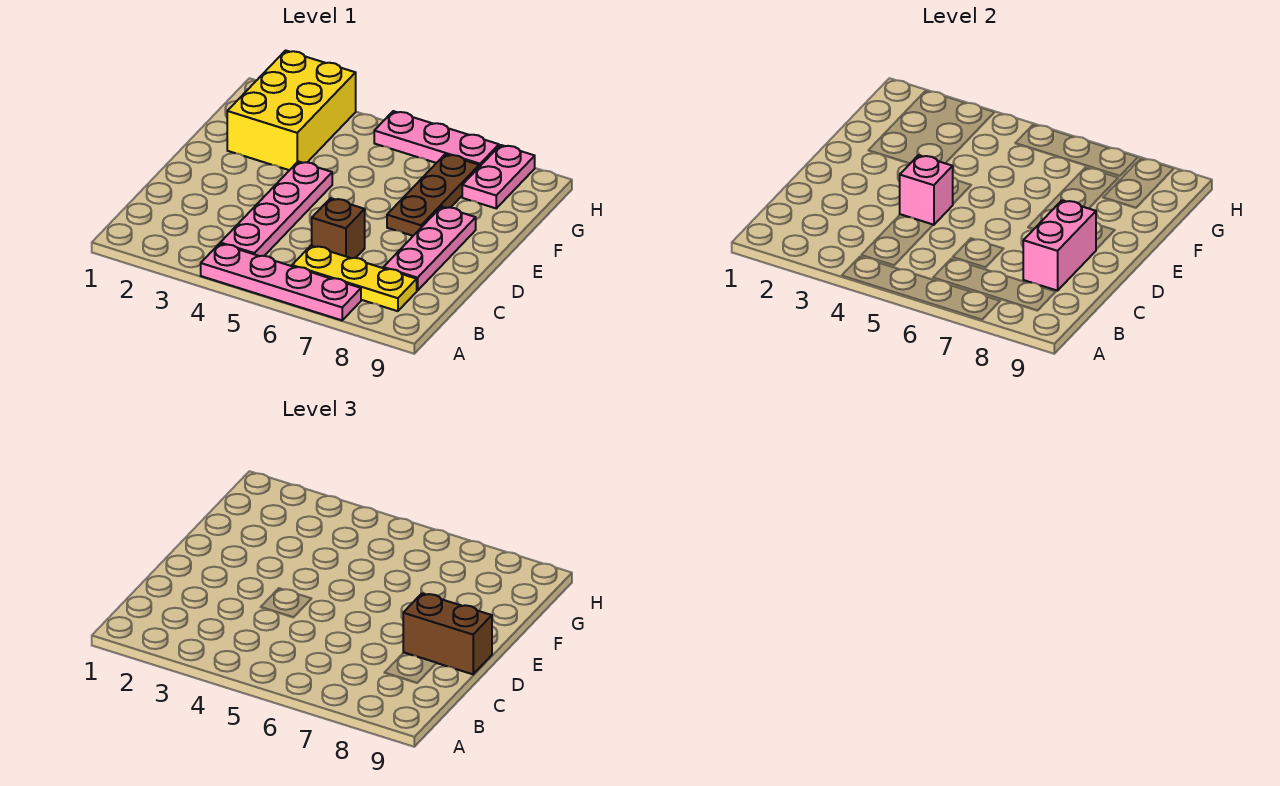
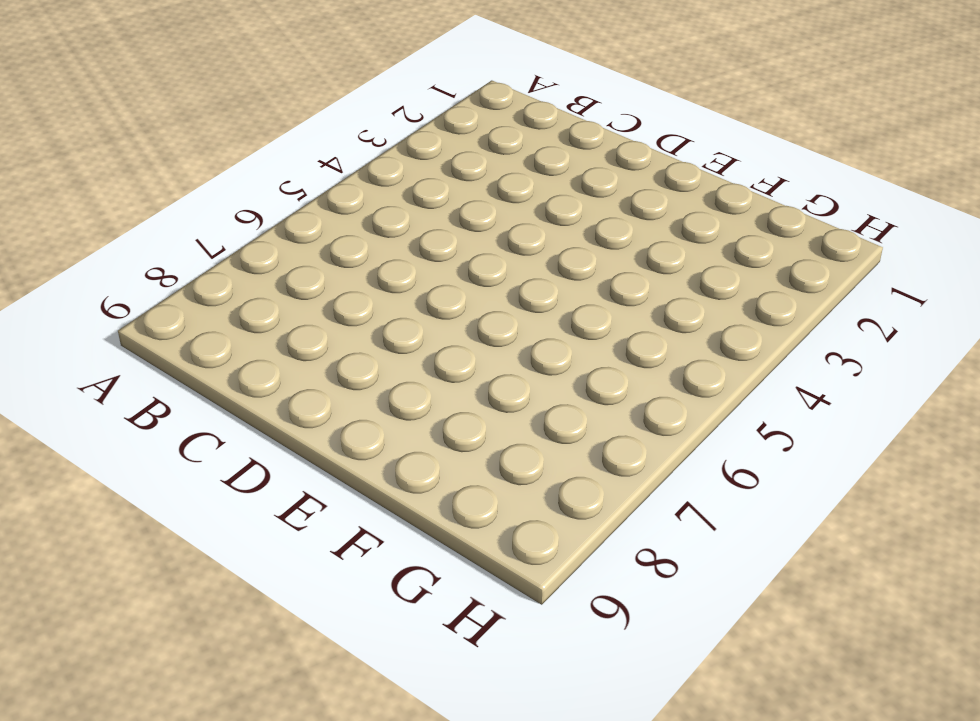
none -> pink plate A4:A7 level 1
none -> pink plate B4:E4 level 1
none -> yellow plate B6:B8 level 1

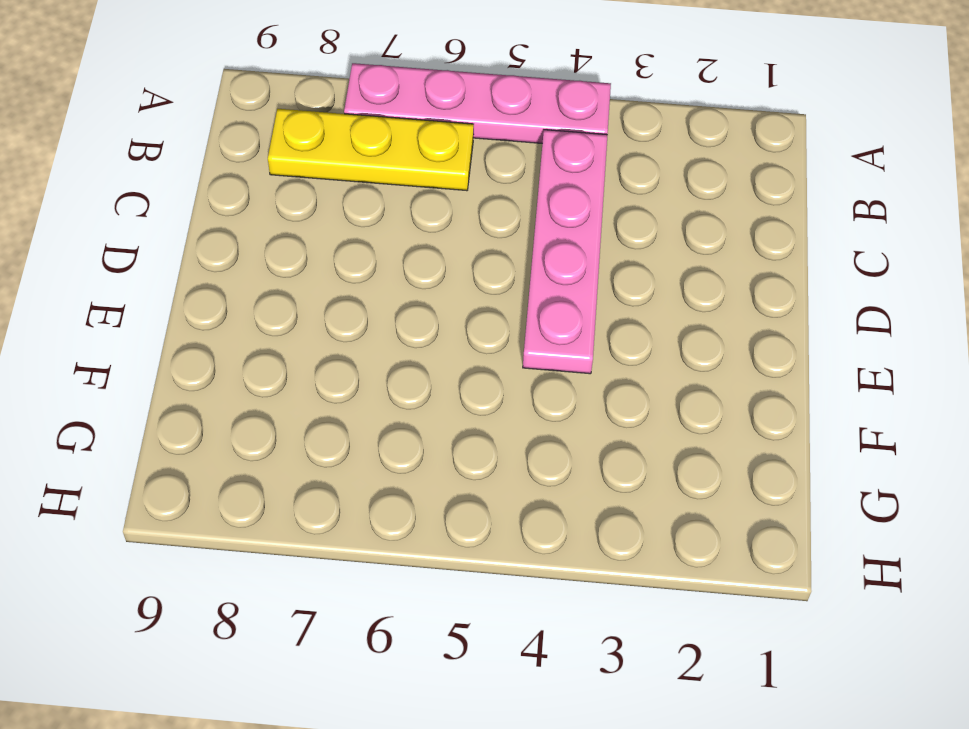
none -> brown brick C6 level 1
none -> pink plate C8:E8 level 1
none -> brown plate E7:G7 level 1

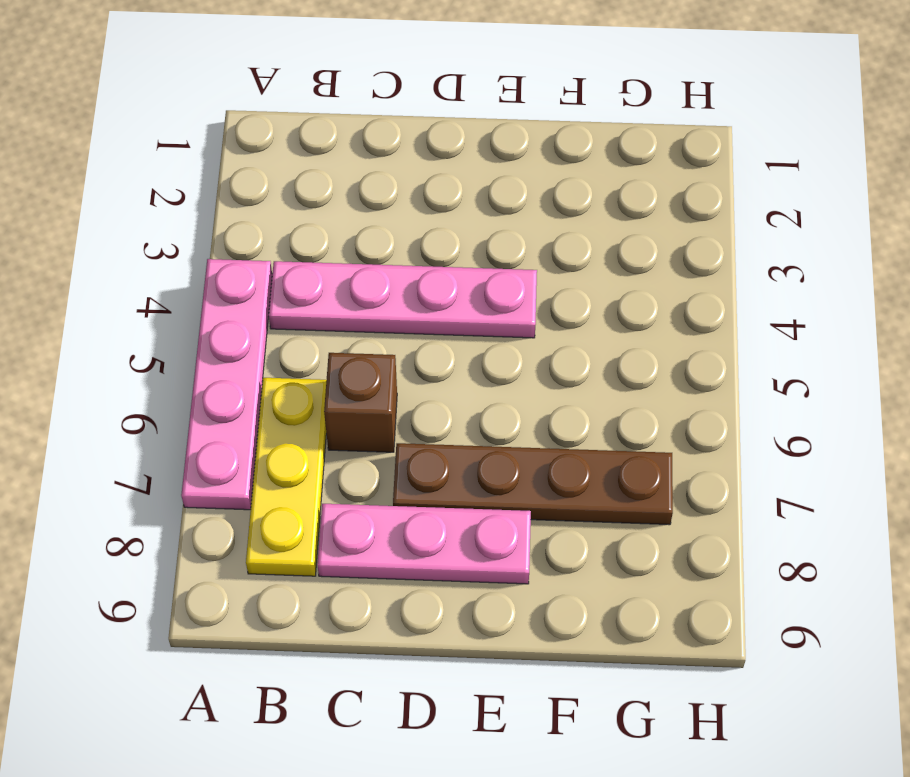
brown plate D7:G7 level 1 -> brown plate E7:G7 level 1
none -> yellow brick F2:H3 level 1
none -> pink plate G8:H8 level 1
none -> pink plate H5:H7 level 1

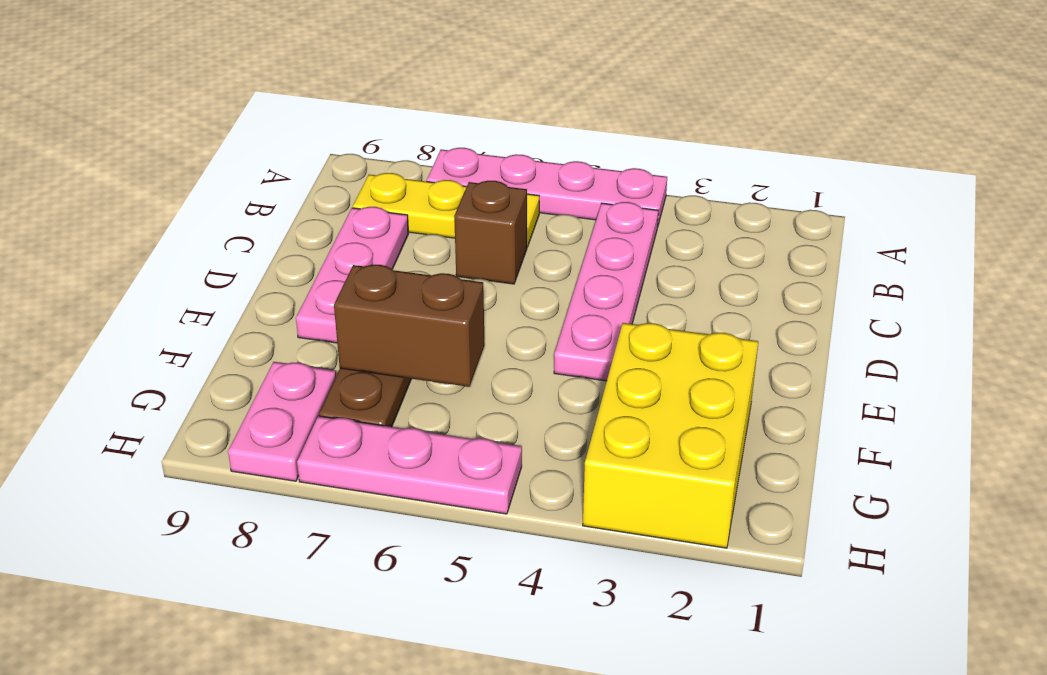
brown brick F6:F7 level 2 -> brown brick D8:D9 level 3
none -> pink brick C8:D8 level 2
none -> pink brick D4 level 2

